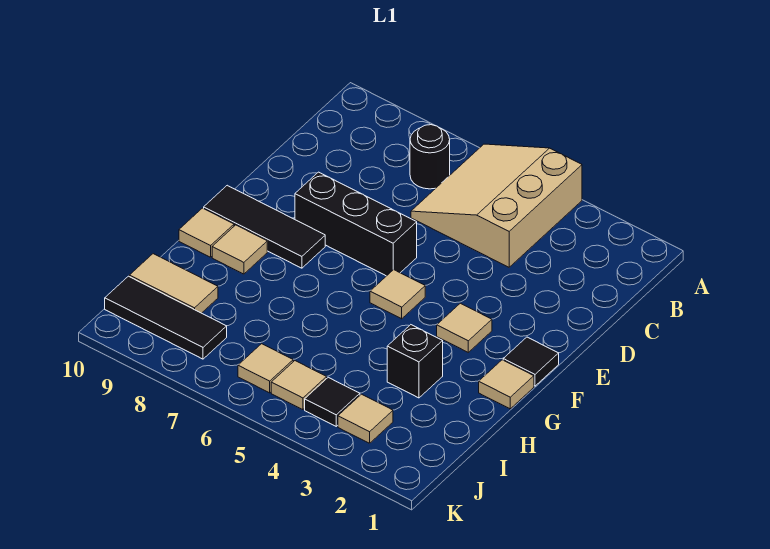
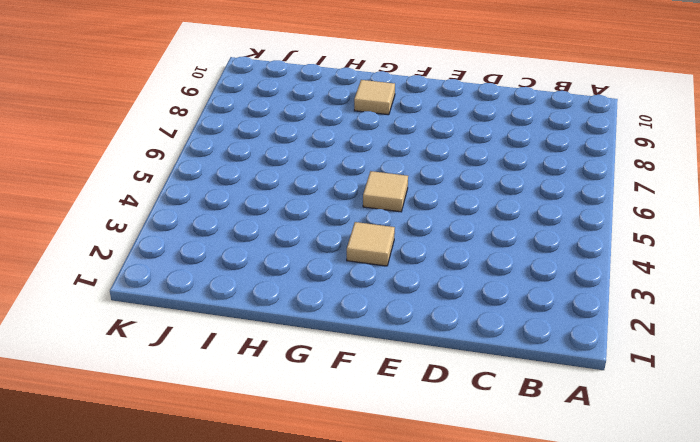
none -> tan slope A4:C6 level 1 top 4
none -> black round brick B7 level 1
none -> black brick E6:E8 level 1

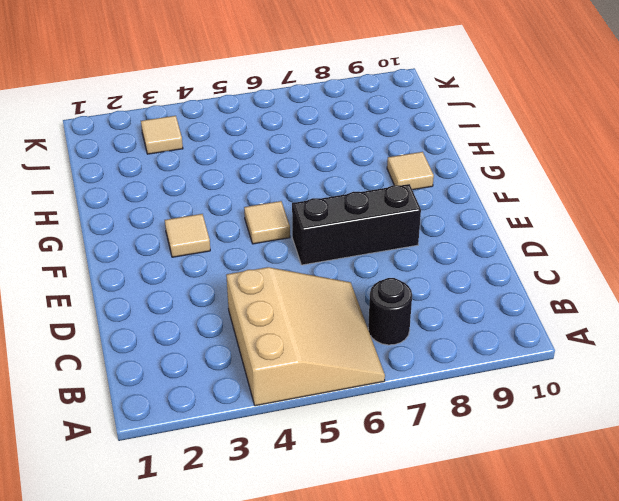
none -> black tile F1 level 1
none -> black tile F8:F10 level 1
none -> tan tile G1 level 1

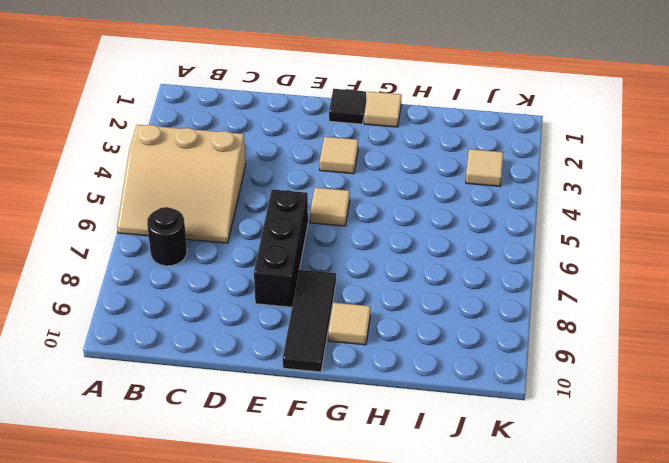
none -> tan tile G10 level 1
none -> black brick H3 level 1
none -> tan tile I9:I10 level 1

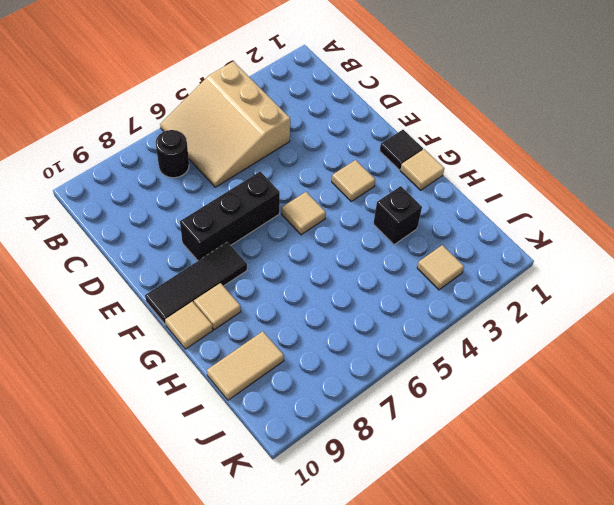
none -> black tile J4 level 1
none -> tan tile J5 level 1
none -> tan tile J6 level 1

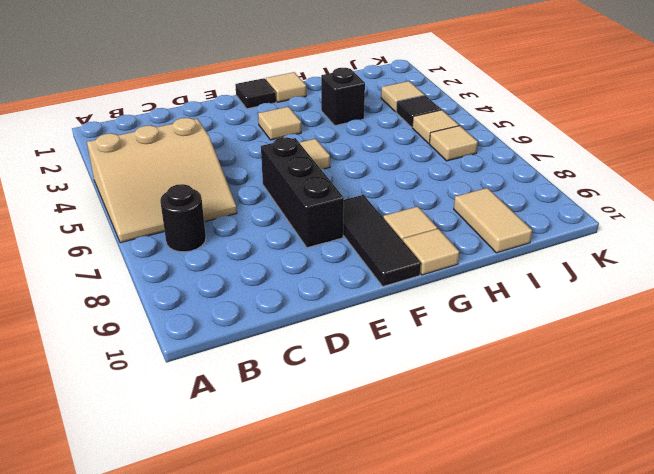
none -> black tile J8:J10 level 1

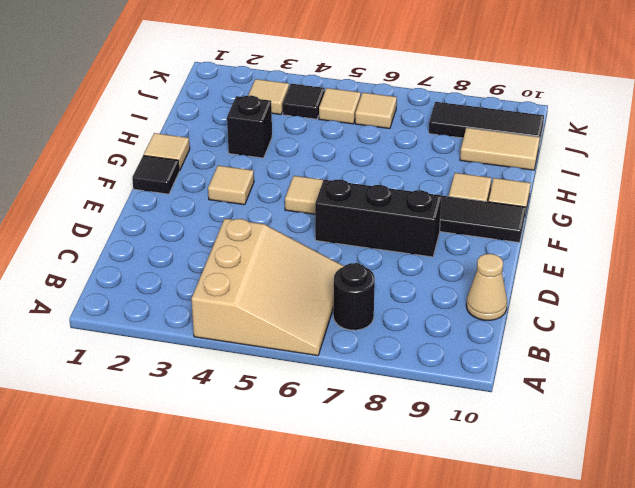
tan cone C10 level 1 -> none

